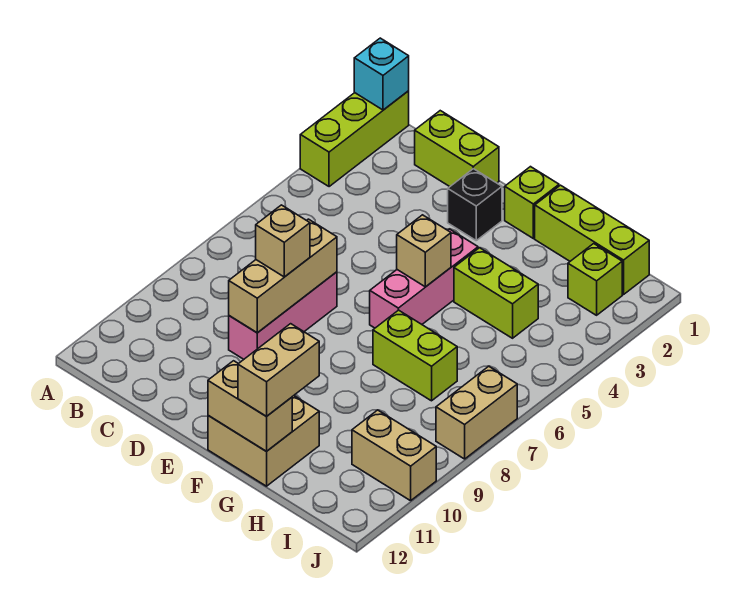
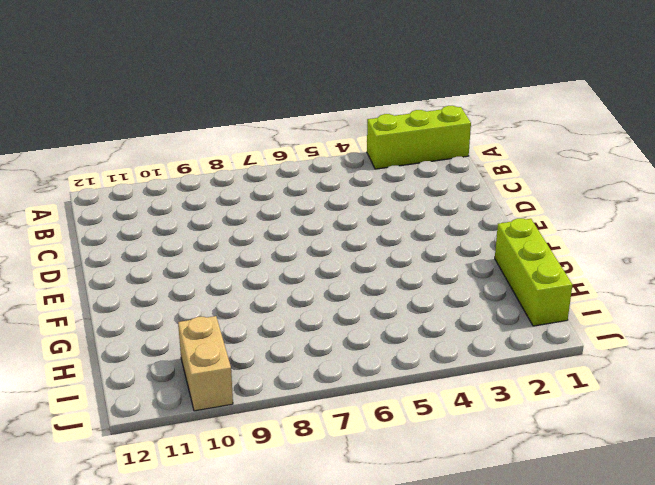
none -> lime brick C1:D1 level 1
none -> pink brick D7:D9 level 1
none -> black brick E2 level 1

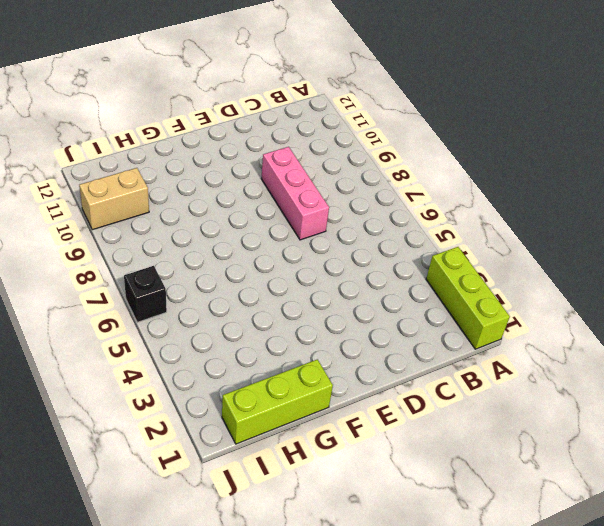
black brick J6 level 1 -> black brick E2 level 1
none -> lime brick C1:D1 level 1
none -> lime brick F1 level 1
none -> pink brick F4:F6 level 1

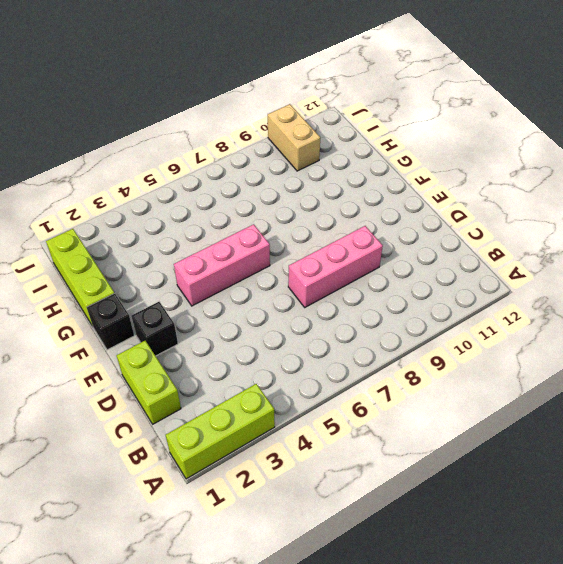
black brick F1 level 1 -> lime brick F1 level 1
none -> tan brick F11:G12 level 1
none -> lime brick G4:H4 level 1
none -> lime brick G7:H7 level 1

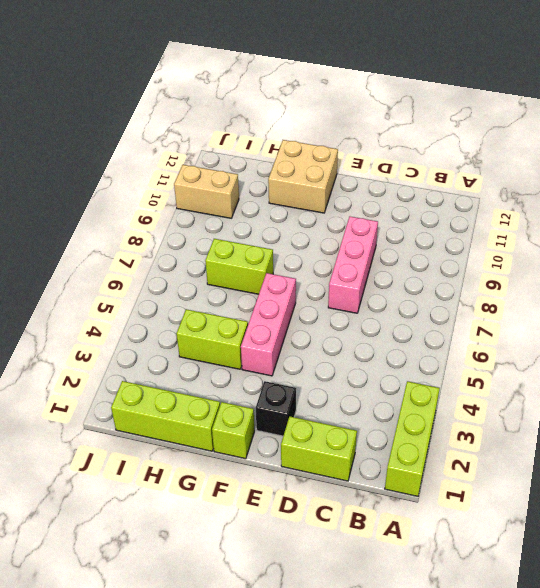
none -> lime brick I2 level 1
none -> tan brick J7:J8 level 1
none -> cyan brick A1 level 2

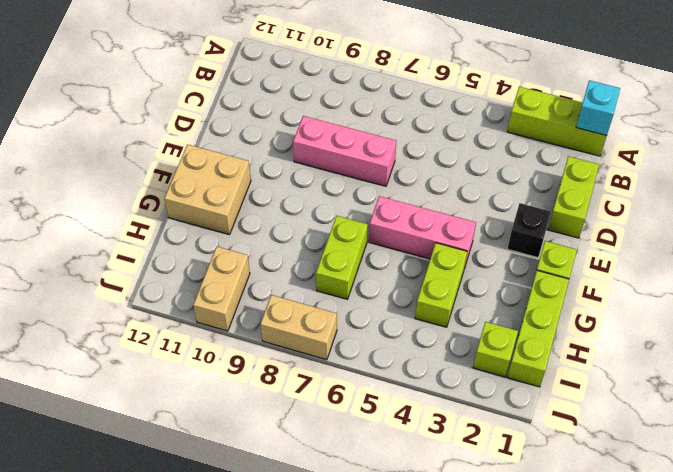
none -> tan brick D7:D9 level 2
none -> tan brick F5 level 2
none -> tan brick F12:G12 level 2

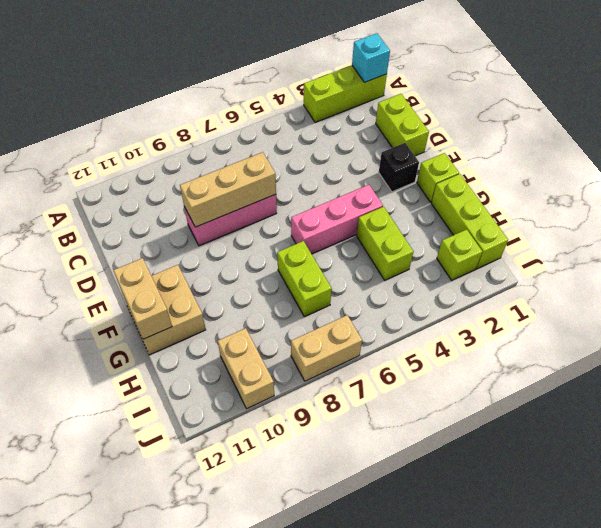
none -> tan brick F5 level 2
none -> tan brick D8 level 3
none -> tan brick G11:G12 level 3

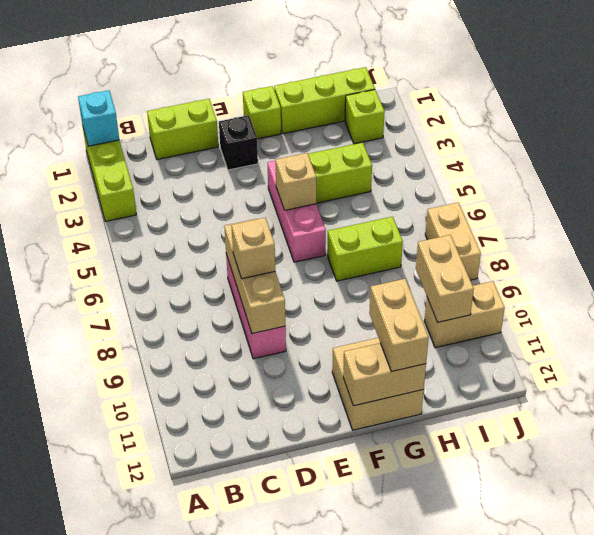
tan brick I9:I10 level 2 -> none

